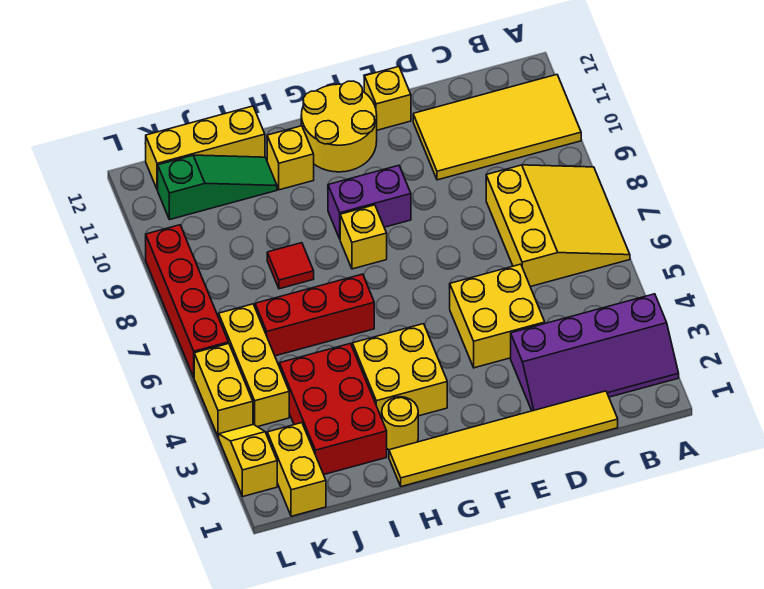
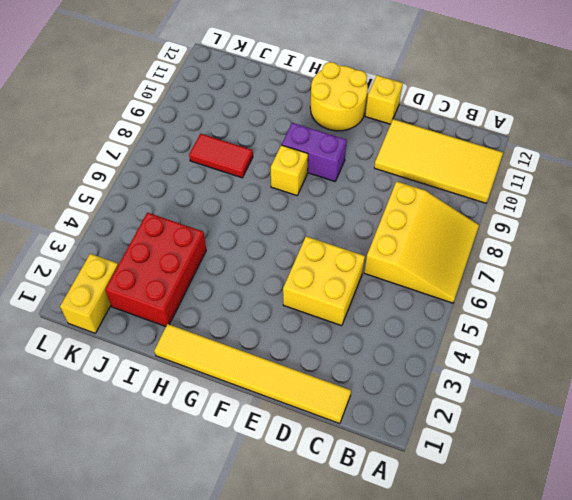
red tile I8:J8 level 1 -> red tile I8 level 1
none -> purple slope A2:D3 level 1 top 3
none -> yellow brick G3:H4 level 1
none -> yellow round brick H2 level 1

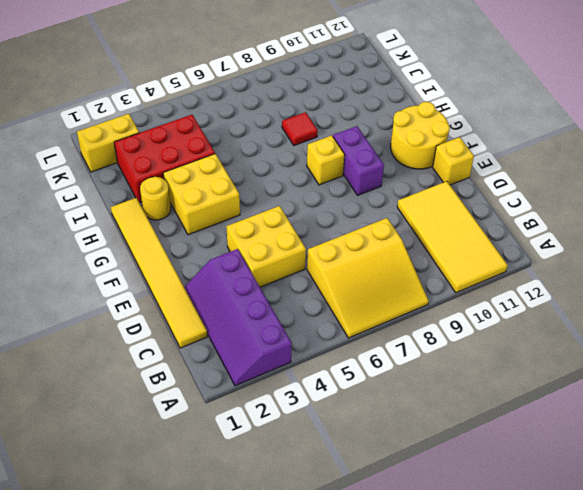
none -> red brick H6:J6 level 1
none -> yellow brick H11 level 1
none -> green slope I11:K11 level 1 top K

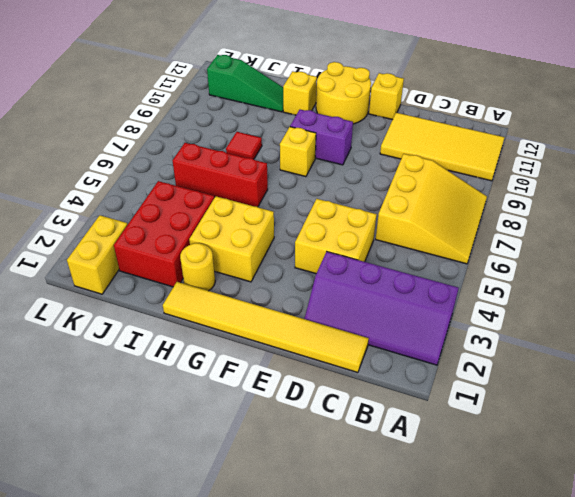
none -> yellow brick I12:K12 level 1
none -> yellow brick K4:K6 level 1
none -> yellow slope L2:L3 level 1 top 2

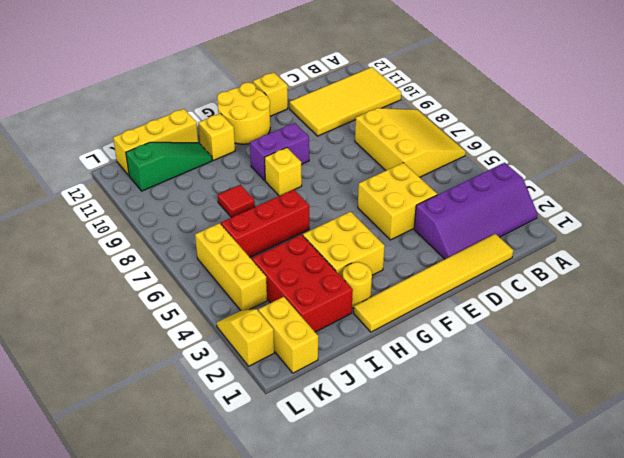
none -> yellow brick L4:L5 level 1
none -> red brick L6:L9 level 1

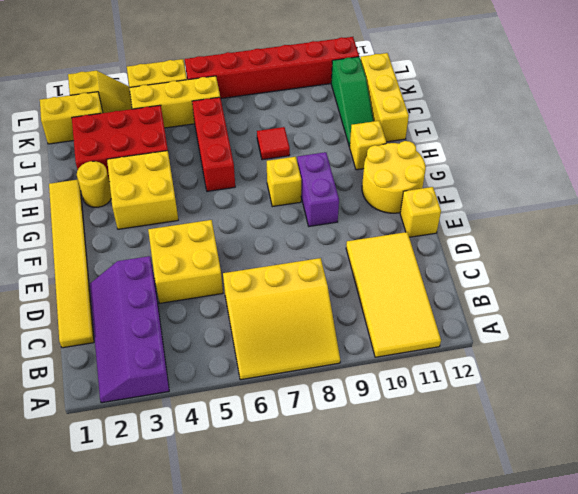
red brick L6:L11 level 1 -> red brick L6:L9 level 1

